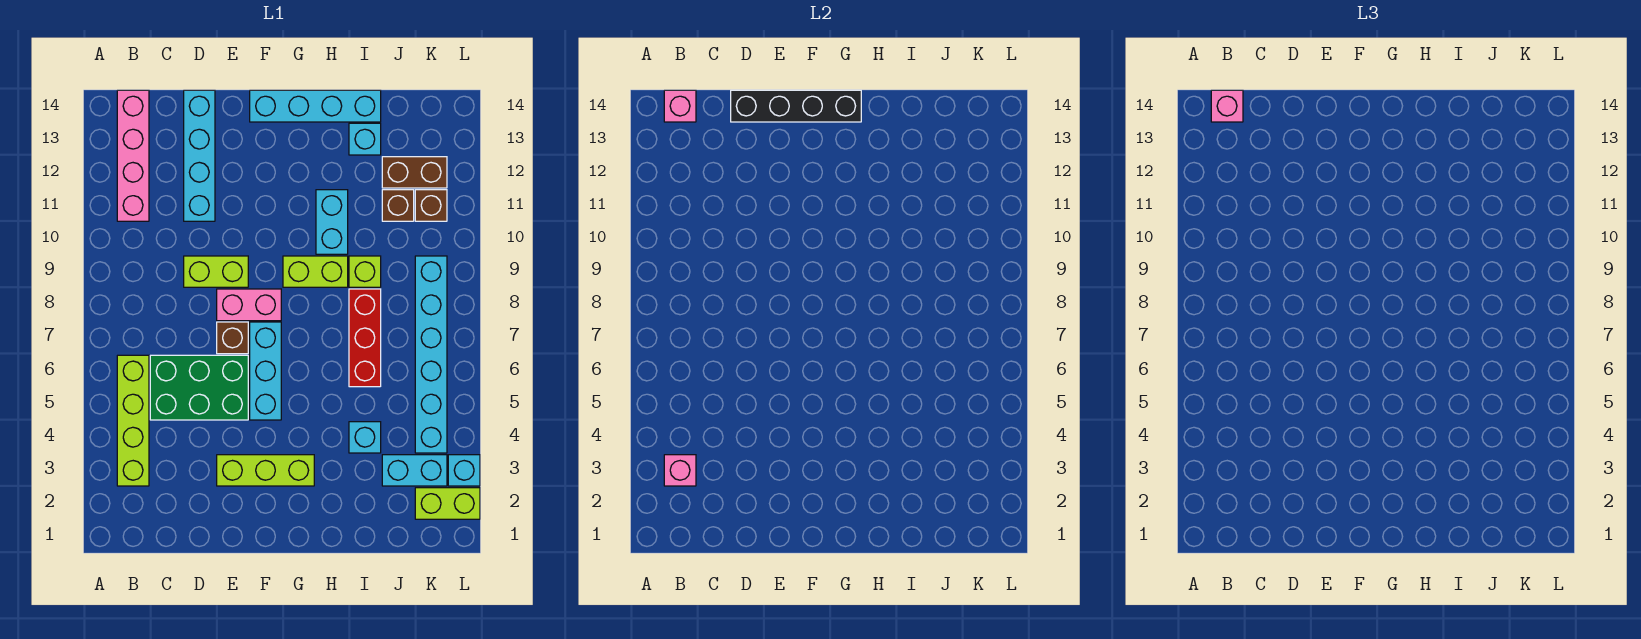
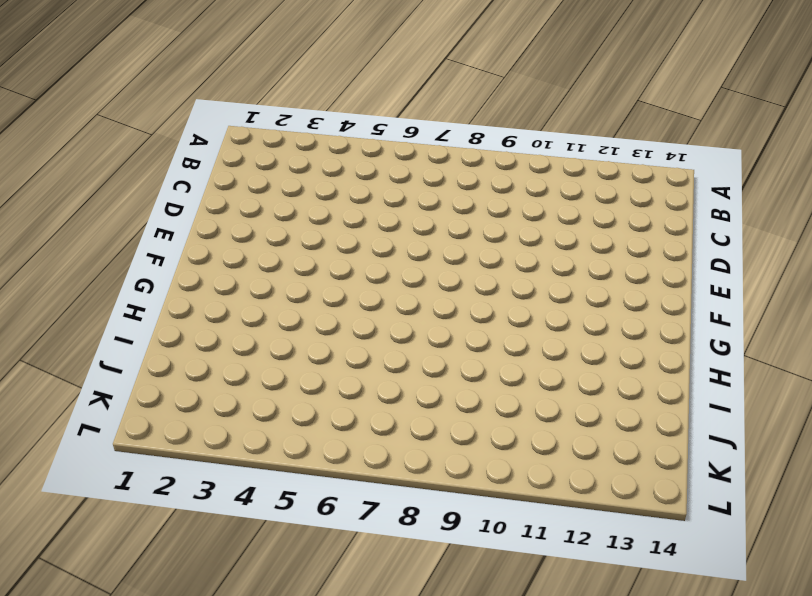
none -> lime brick B3:B6 level 1
none -> pink brick B11:B14 level 1
none -> green brick C5:E6 level 1

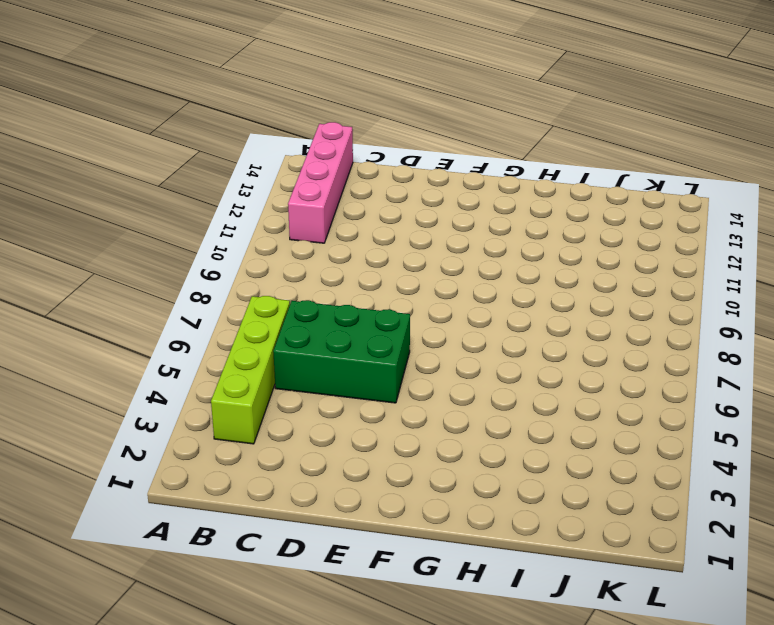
none -> lime brick D9:E9 level 1
none -> cyan brick D11:D14 level 1
none -> lime brick E3:G3 level 1

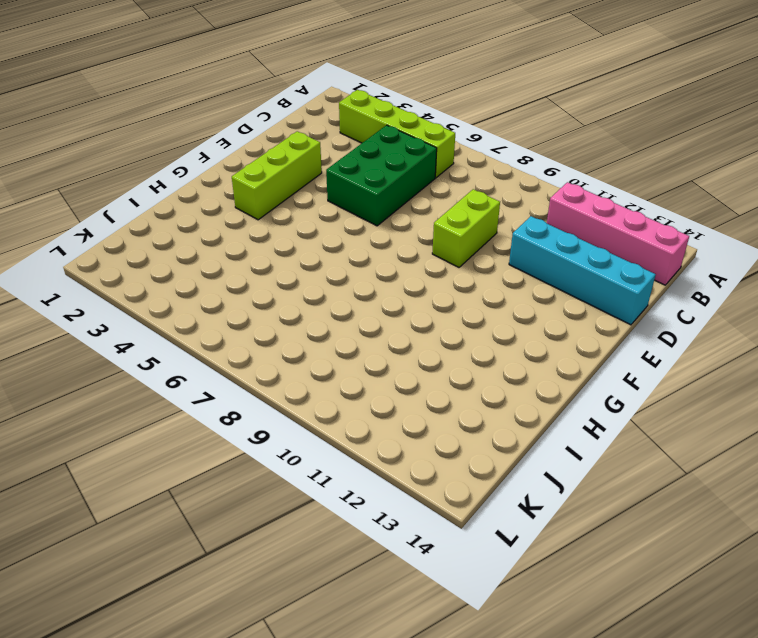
none -> brown brick E7 level 1
none -> pink brick E8:F8 level 1
none -> cyan brick F5:F7 level 1

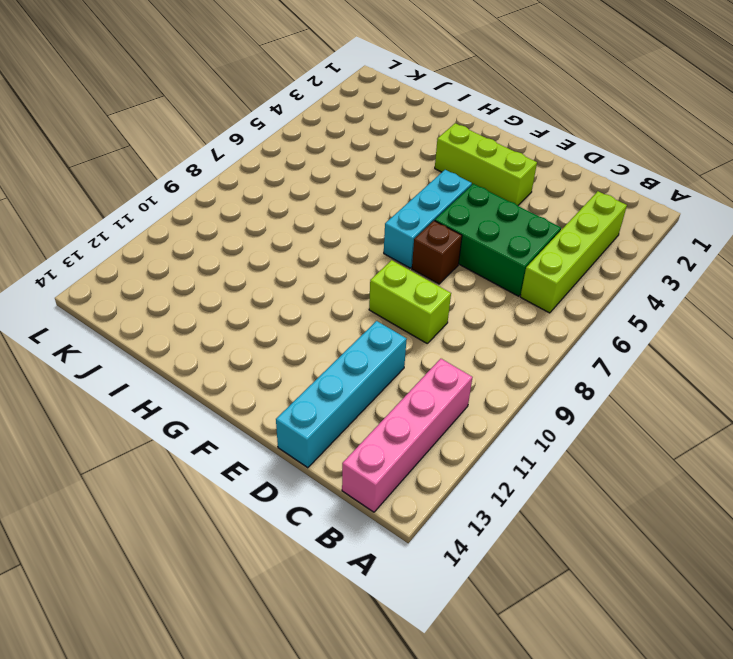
none -> pink brick E8:F8 level 1
none -> cyan brick F14:I14 level 1
none -> lime brick G9:H9 level 1

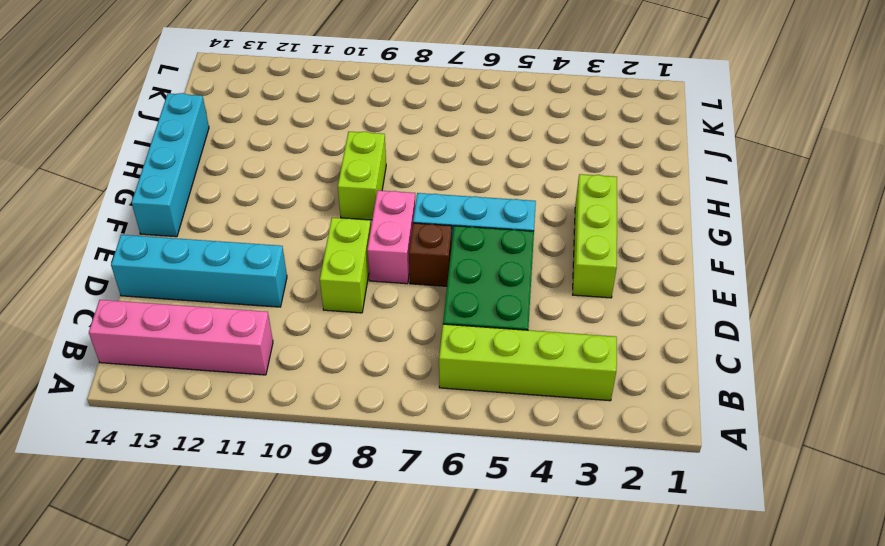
none -> cyan brick H10:H11 level 1
none -> cyan brick I4 level 1
none -> red brick I6:I8 level 1

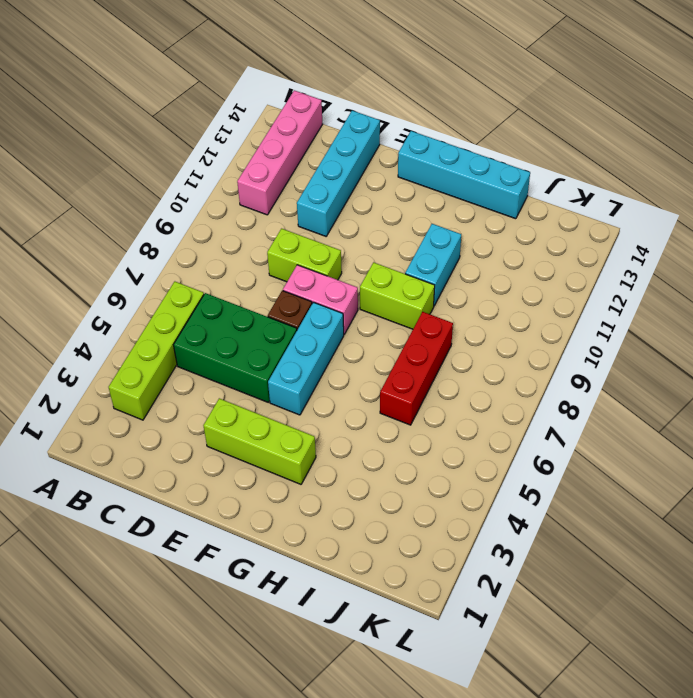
none -> cyan brick I4 level 1
none -> lime brick I9 level 1
none -> cyan brick I13 level 1

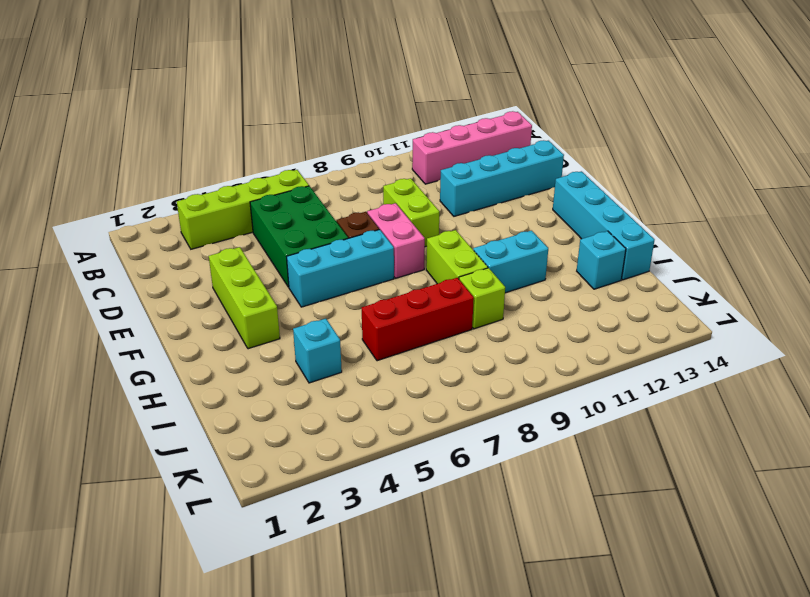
none -> cyan brick J3:K3 level 1
none -> brown brick J11 level 1
none -> brown brick J12:K12 level 1

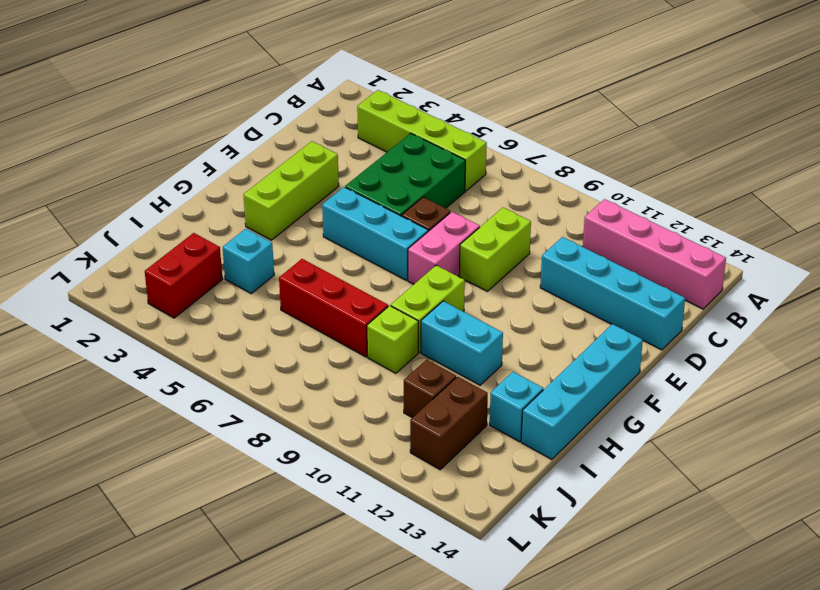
red brick J3:K3 level 1 -> cyan brick J3:K3 level 1
none -> lime brick K2:L2 level 1
none -> cyan brick K4:K9 level 1
none -> brown brick K11 level 1

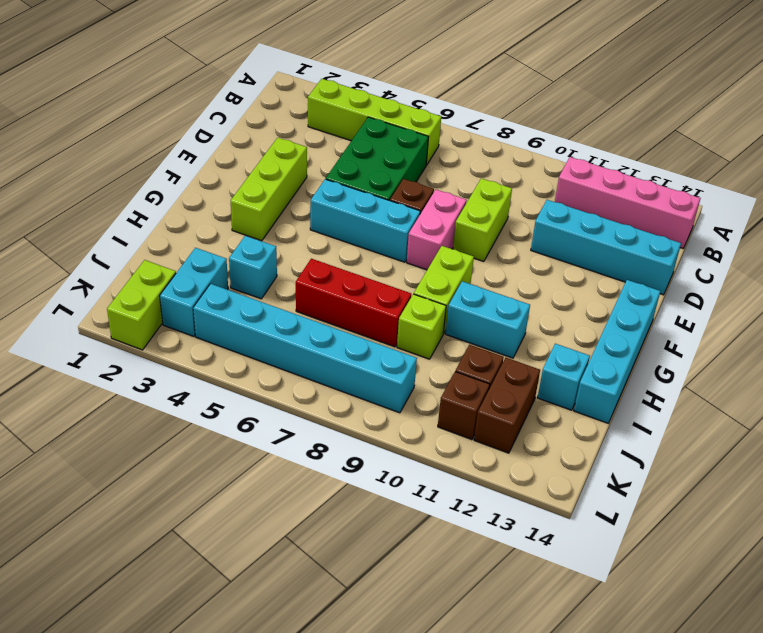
none -> cyan brick L3 level 1
none -> pink brick B3 level 2
none -> pink brick B14 level 2

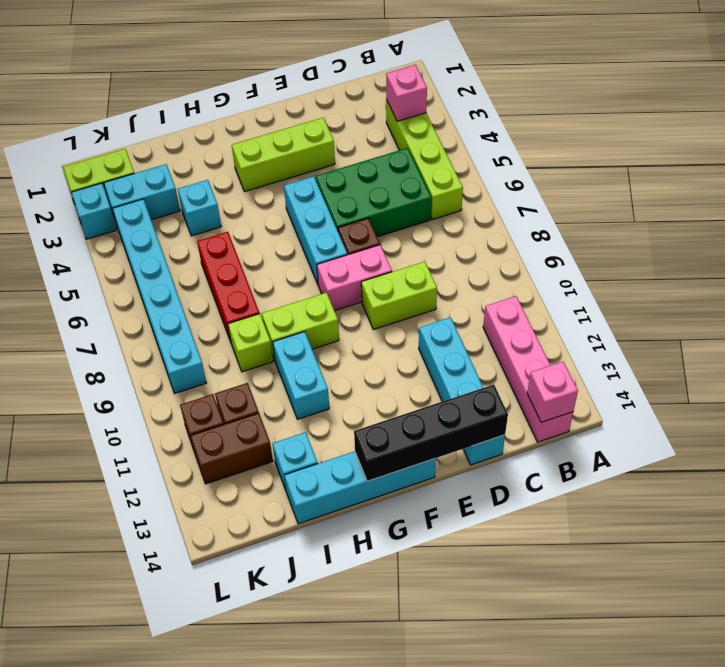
none -> pink brick B14 level 3

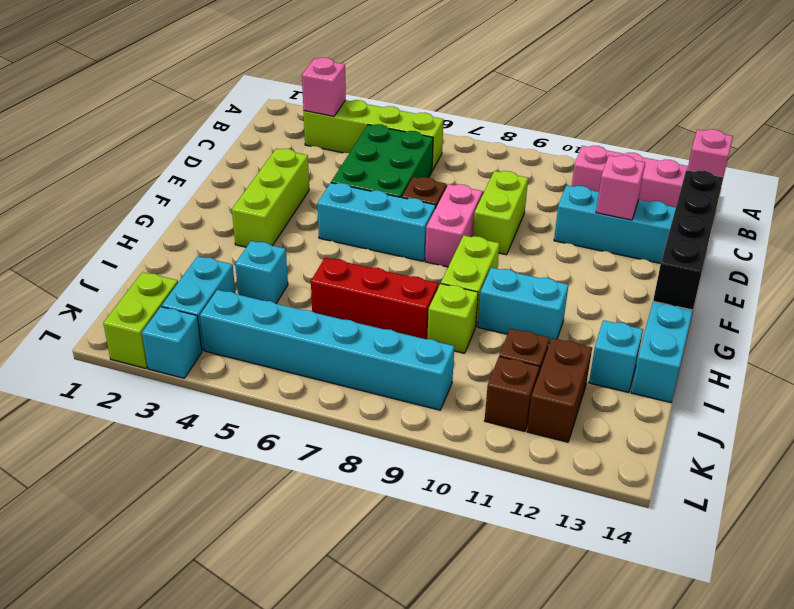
pink brick D12 level 2 -> pink brick B14 level 3

